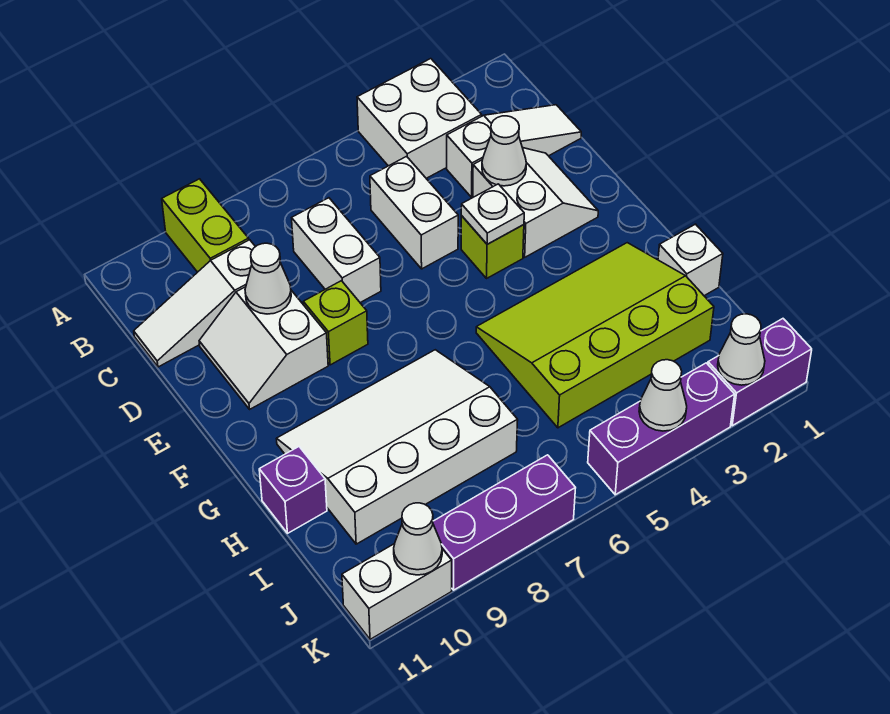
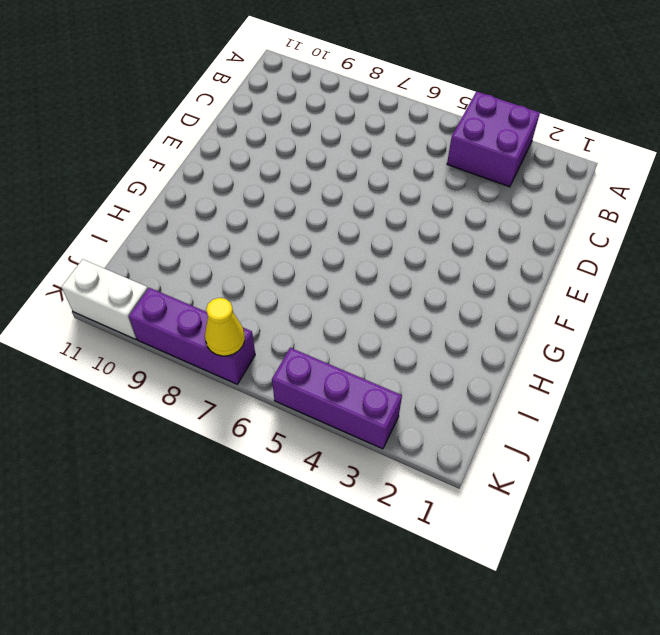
purple brick A3:B4 level 1 -> white brick A3:B4 level 1
yellow cone K7 level 2 -> none
none -> lime brick A9:B9 level 1
none -> white slope C1:C3 level 1 top 3
none -> white brick C5:D5 level 1

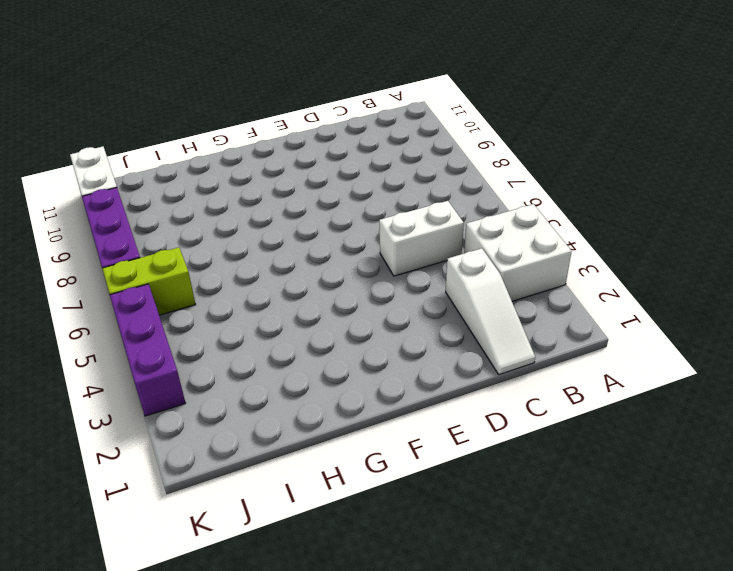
lime brick J6:K6 level 1 -> lime brick A9:B9 level 1
none -> white brick C7:D7 level 1
none -> white slope C9:C11 level 1 top 9
none -> white slope D2:E3 level 1 top 3

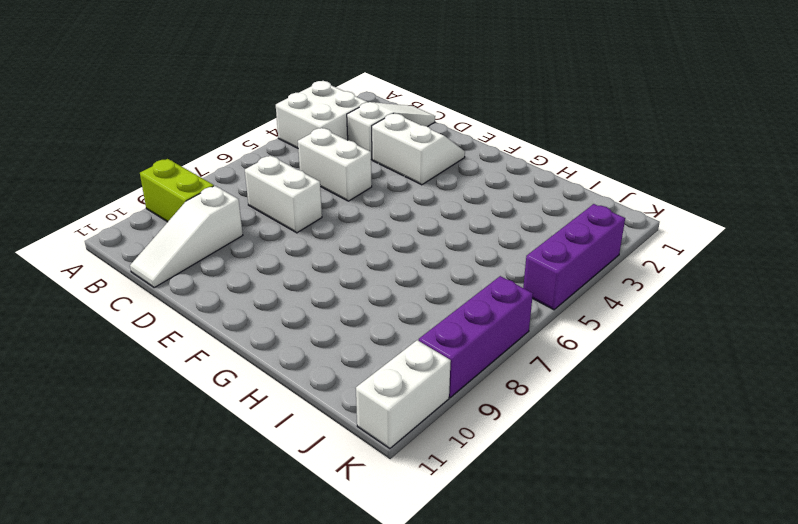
none -> white slope D9:E10 level 1 top 9
none -> lime brick E4 level 1
none -> lime brick E8 level 1

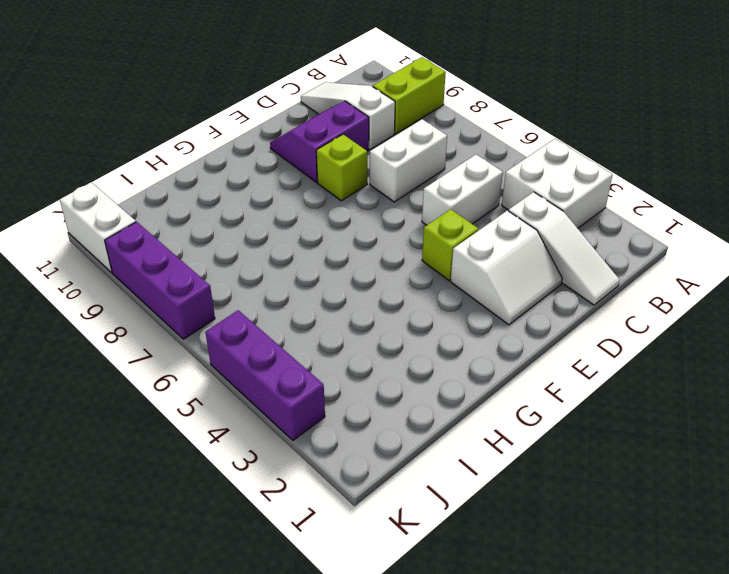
purple slope D9:E10 level 1 top 9 -> white slope D9:E10 level 1 top 9
none -> lime slope G2:I5 level 1 top I
none -> white slope G7:I10 level 1 top I
none -> white brick H1 level 1

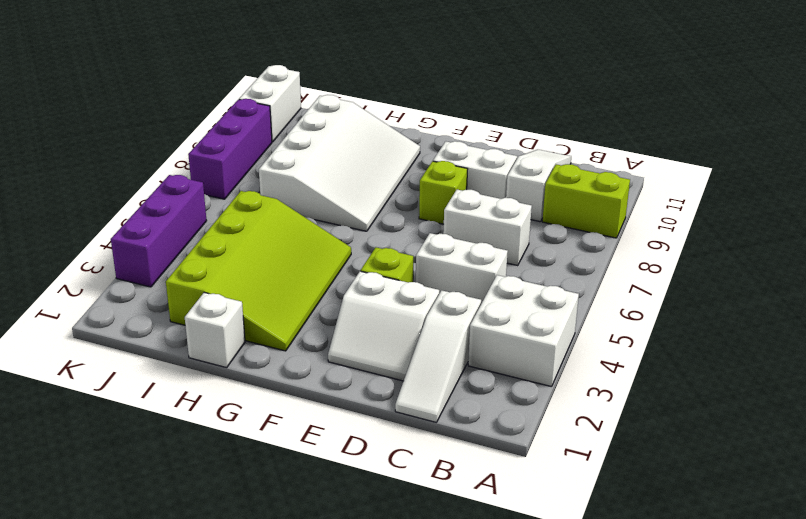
none -> purple brick H11 level 1
none -> purple brick K1:K2 level 1
none -> white cone D3 level 2

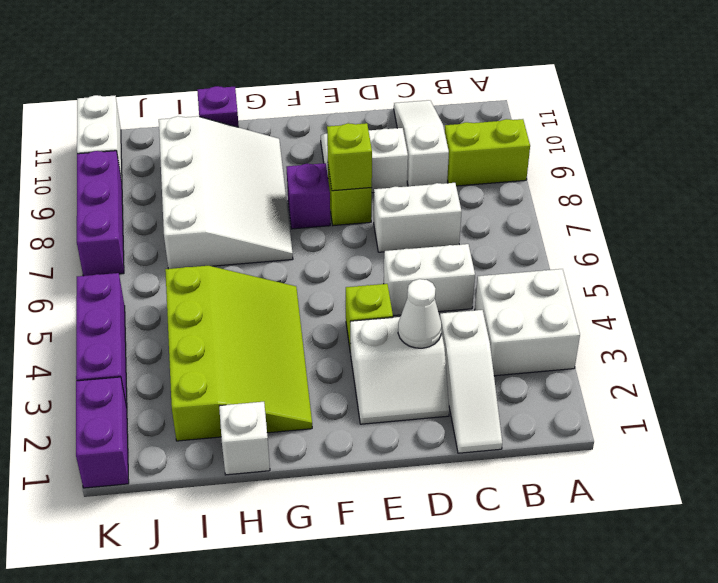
lime brick E8 level 2 -> none
purple brick F8 level 1 -> none
none -> white cone D9 level 2
none -> white plate E4 level 2
none -> white cone K2 level 2

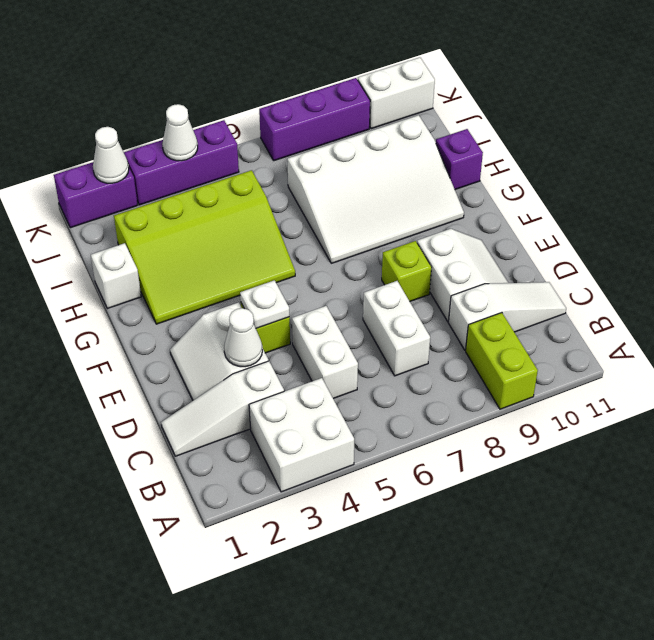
none -> white cone D9 level 2
none -> white cone K10 level 2

